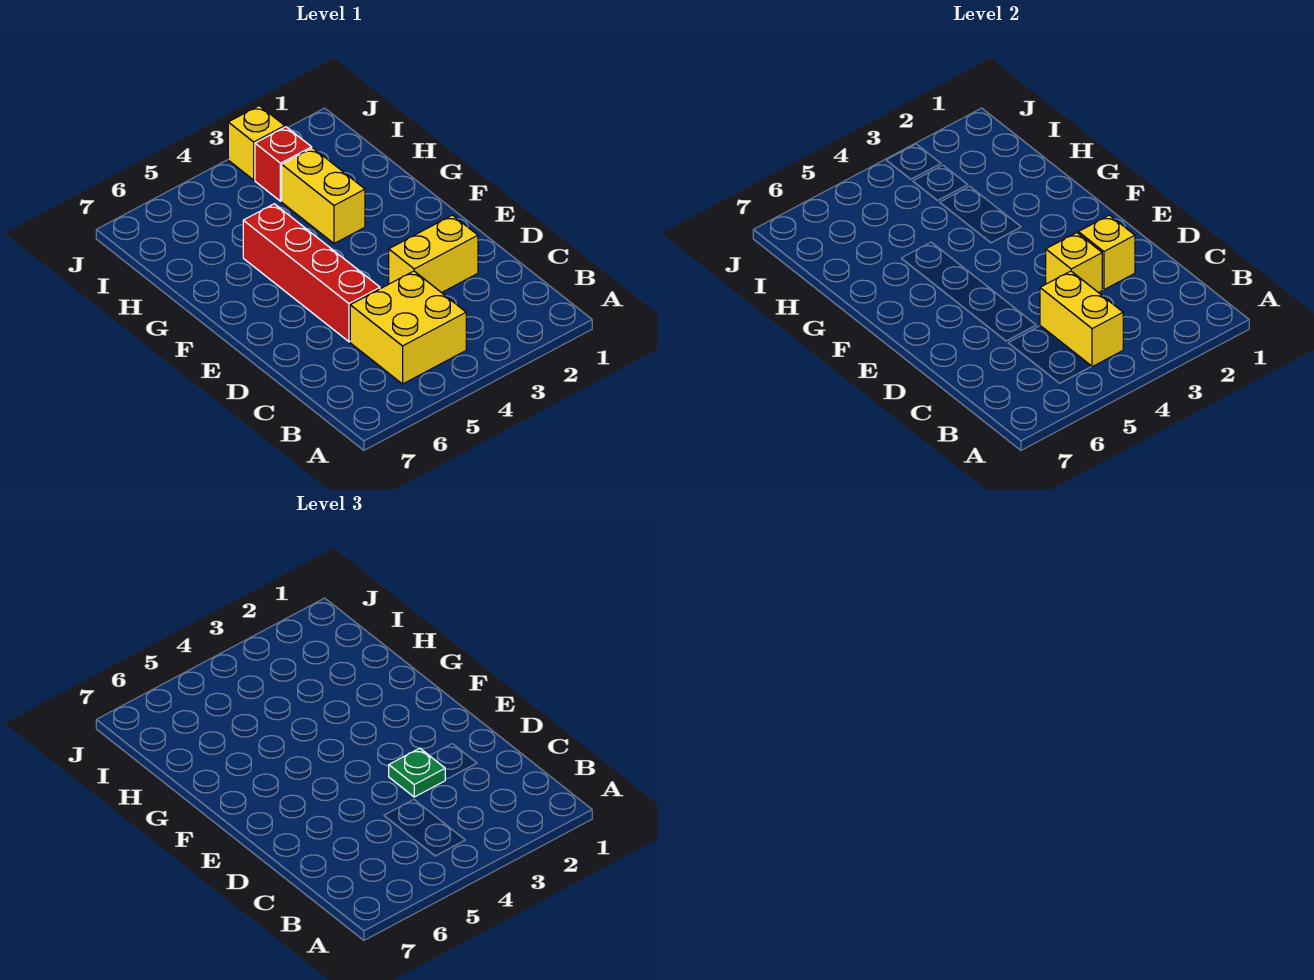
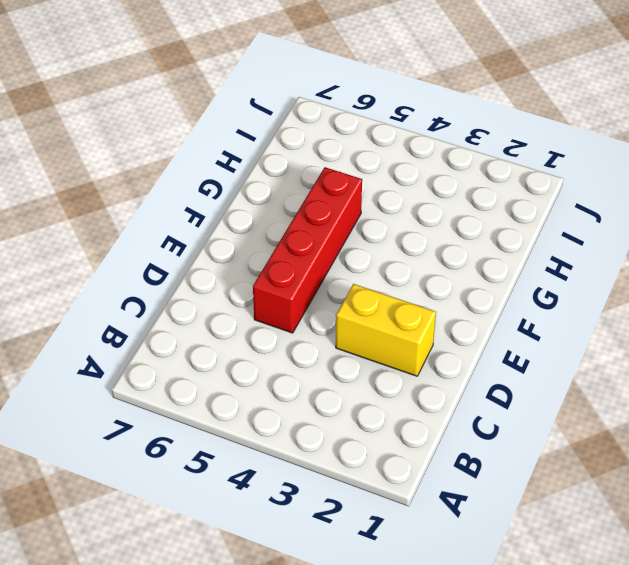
none -> yellow brick B4:C5 level 1
none -> yellow brick G3:H3 level 1

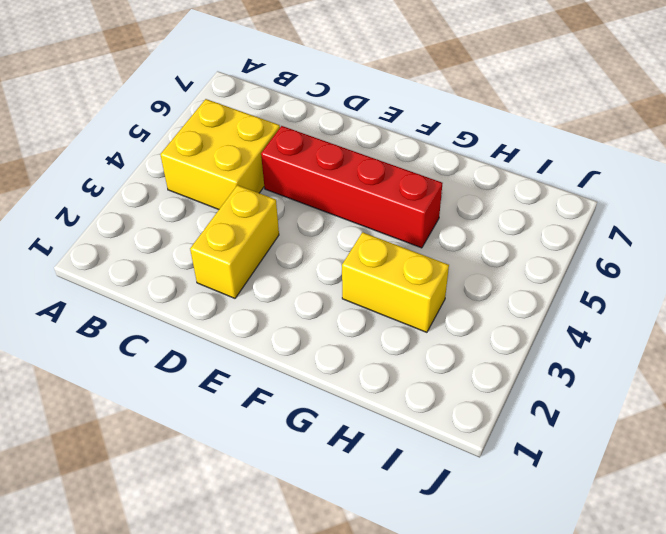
none -> red brick I3 level 1
none -> yellow brick J3 level 1

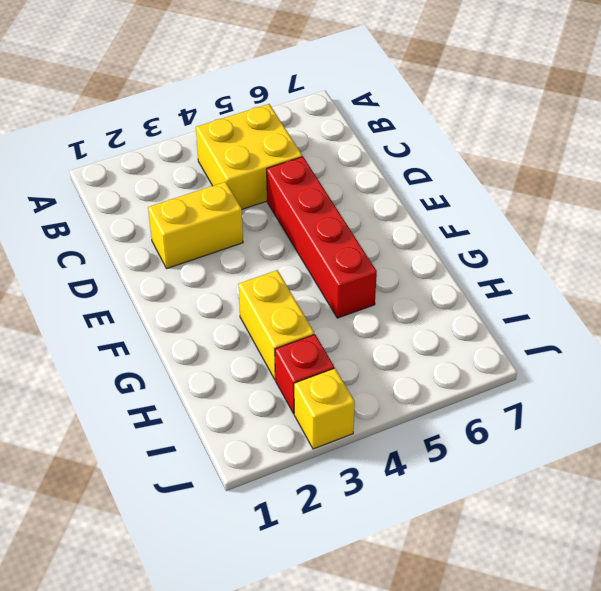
none -> yellow brick B4:C4 level 2
none -> yellow brick D2 level 2

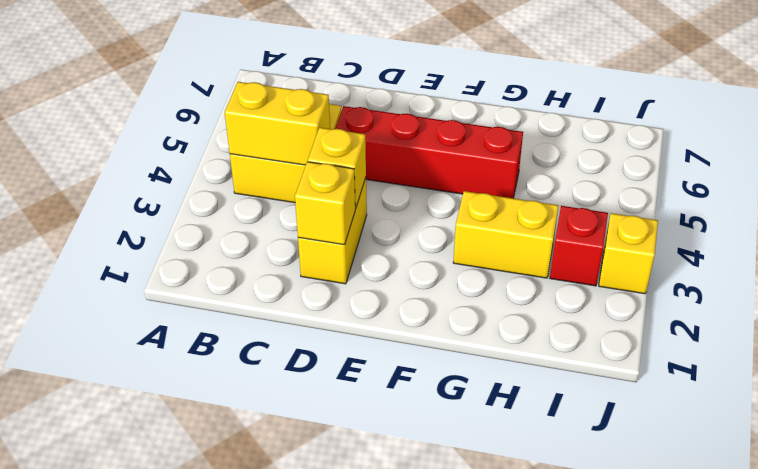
none -> green plate D3 level 3

